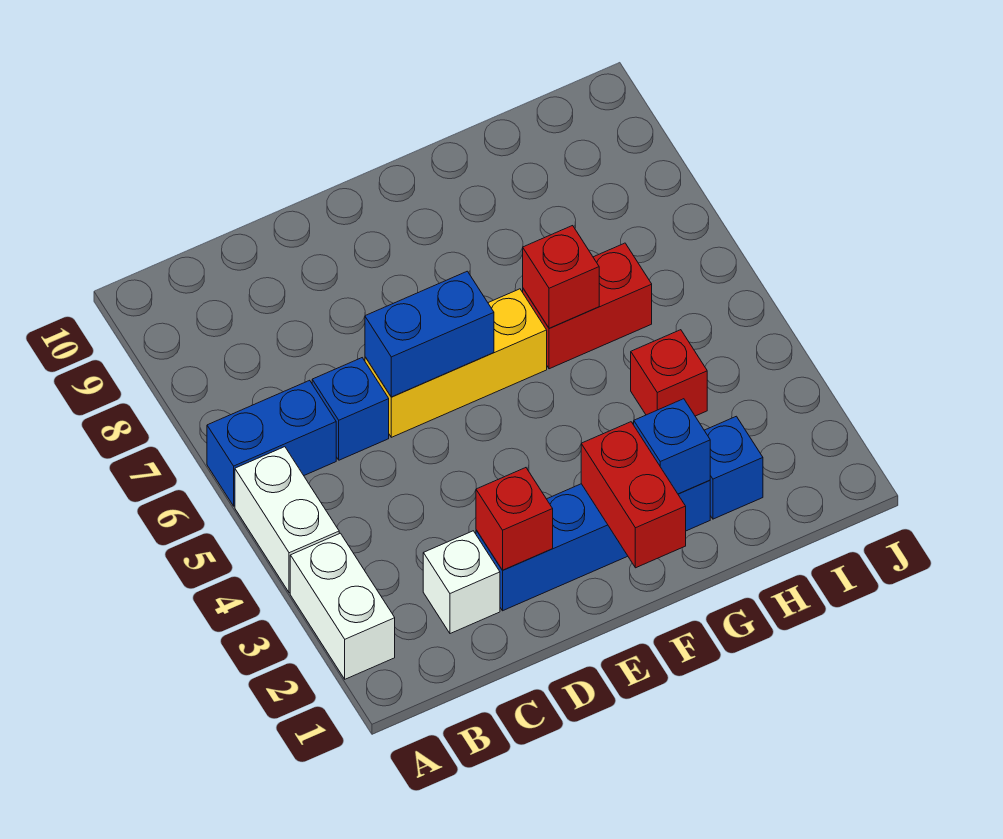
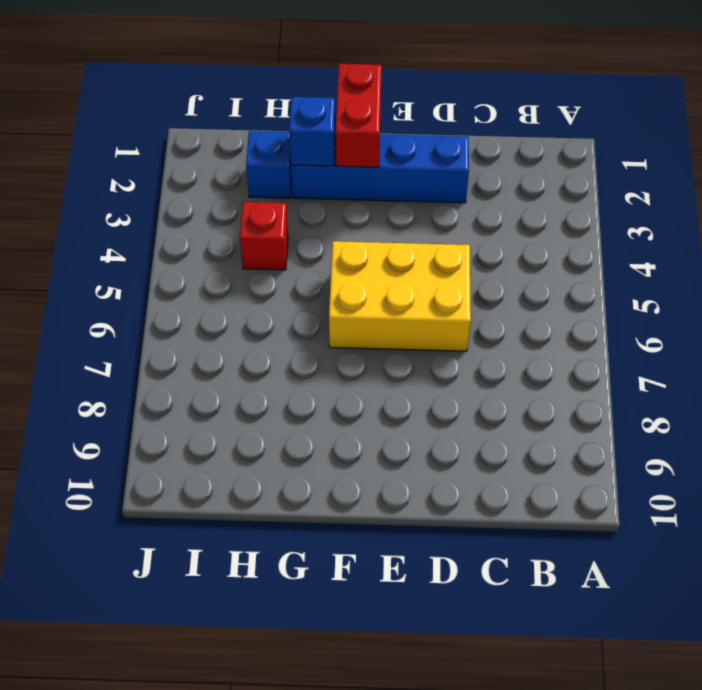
yellow brick D5:F6 level 1 -> yellow brick D6:F6 level 1
none -> white brick A2:A3 level 1
none -> white brick A4:A5 level 1
none -> blue brick A6:B6 level 1

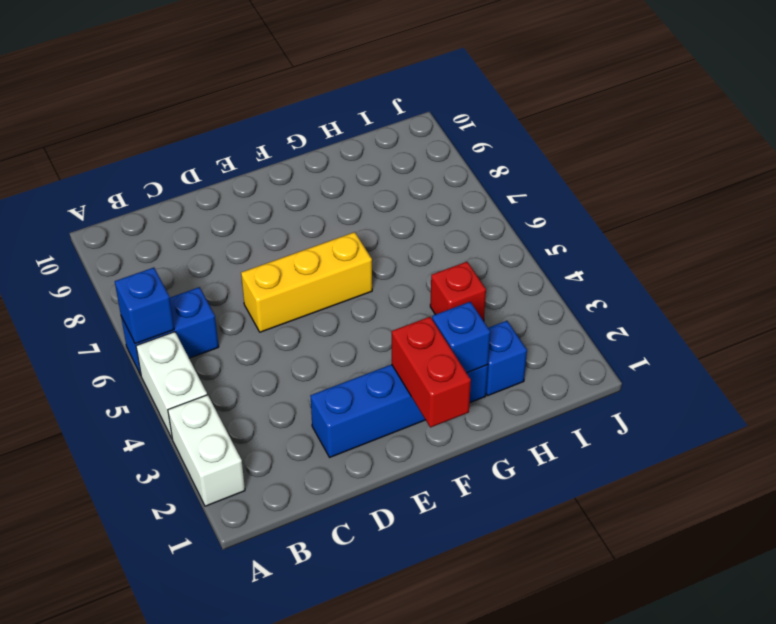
blue brick A6 level 2 -> blue brick C6 level 1
none -> white brick C2 level 1
none -> red brick G6:H6 level 1
none -> red brick D2 level 2

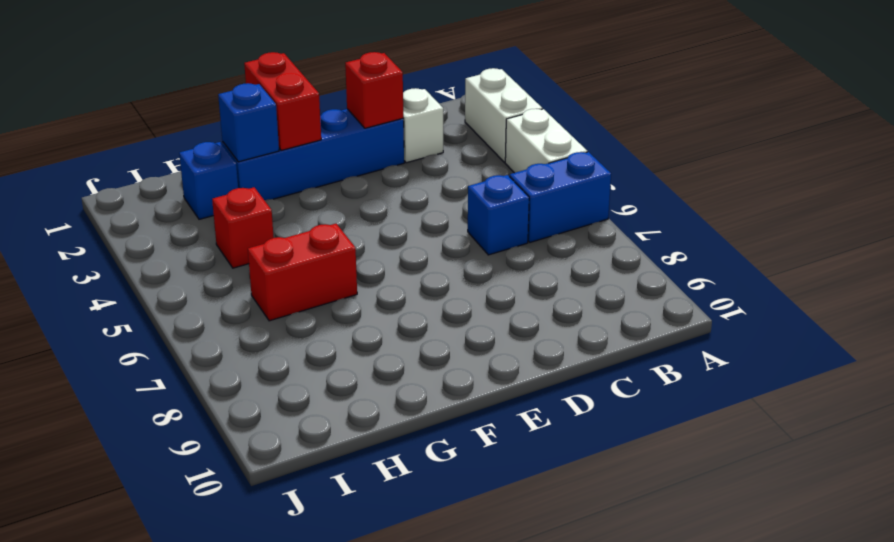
none -> yellow brick D6:F6 level 1
none -> blue brick D6:E6 level 2
none -> red brick G6 level 2

